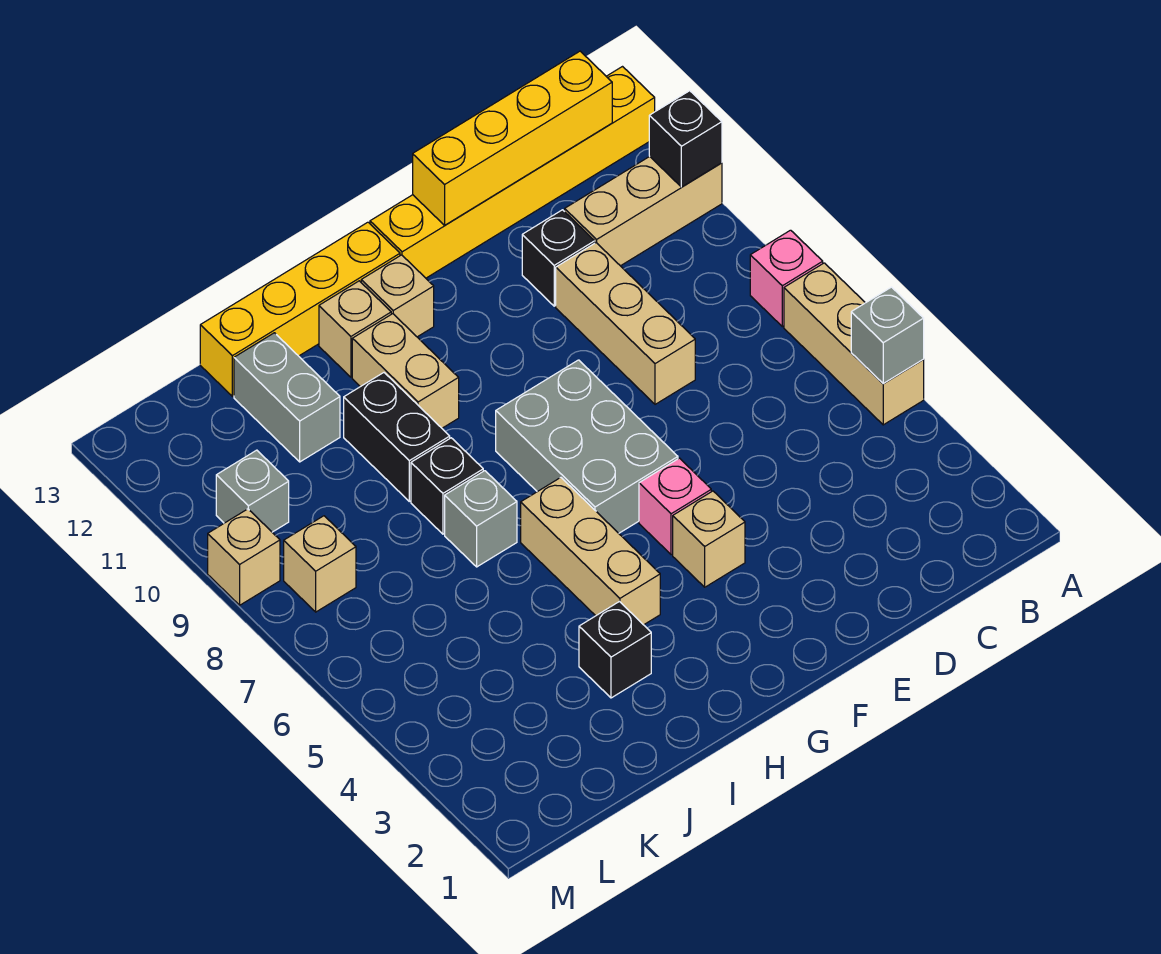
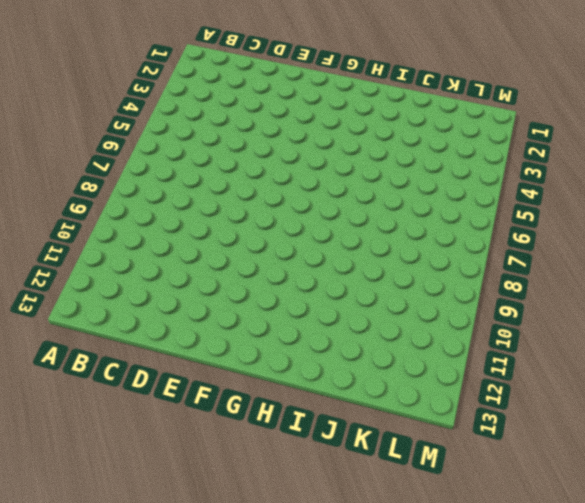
none -> tan brick A5:A7 level 1
none -> pink brick A8 level 1
none -> tan brick A11:C11 level 1

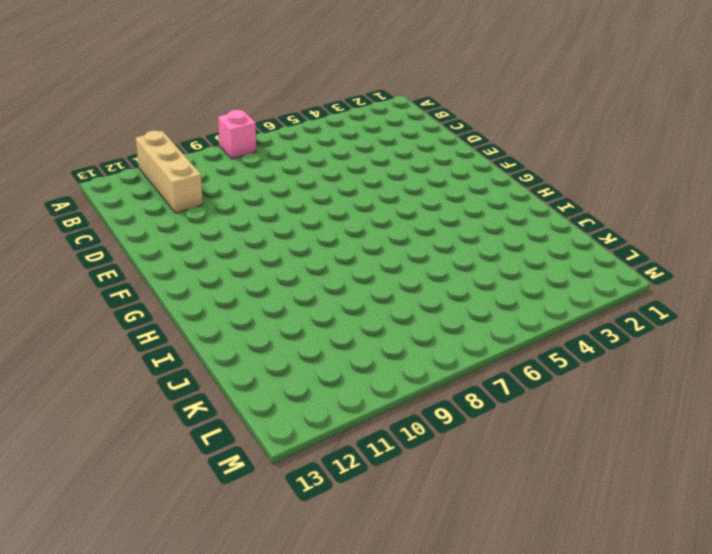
none -> tan brick A5:A7 level 1
none -> yellow brick A13:F13 level 1
none -> tan brick D8:D10 level 1

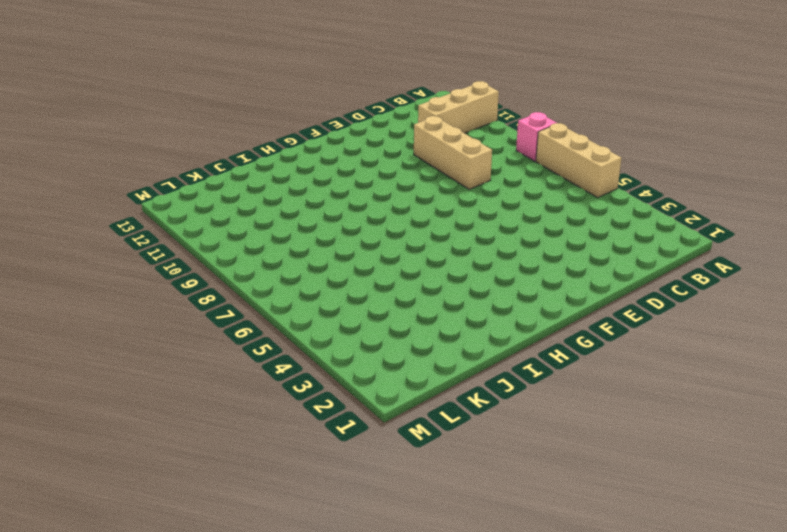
none -> yellow brick A13:F13 level 1
none -> black brick D11 level 1
none -> tan brick F4 level 1

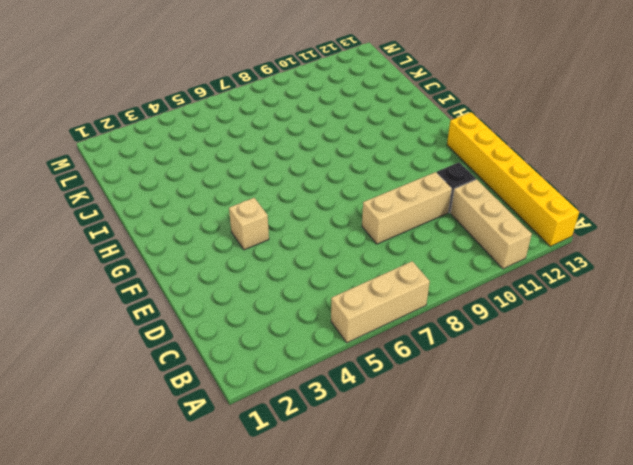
none -> pink brick A8 level 1
none -> pink brick F5 level 1
none -> grey brick F6:G8 level 1

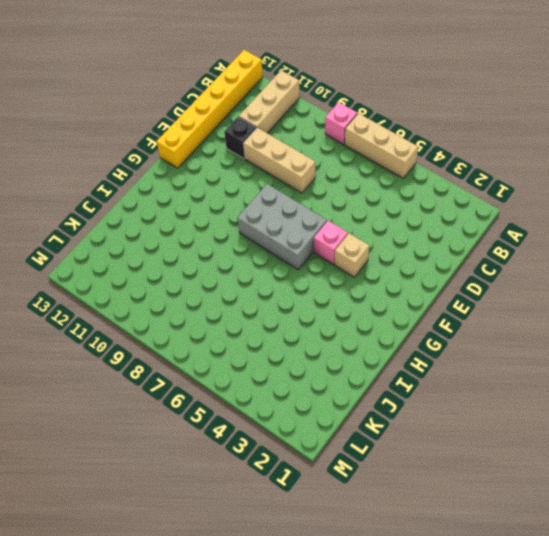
none -> tan brick G12 level 1
none -> yellow brick G13:J13 level 1
none -> tan brick H4:H6 level 1

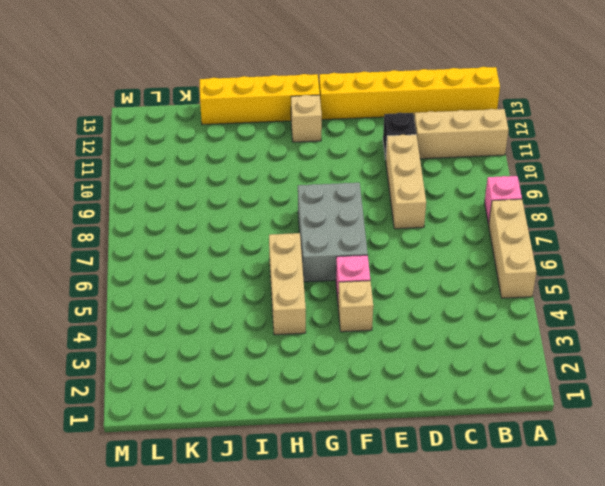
none -> tan brick H10:H11 level 1
none -> tan brick H12 level 1
none -> black brick I3 level 1

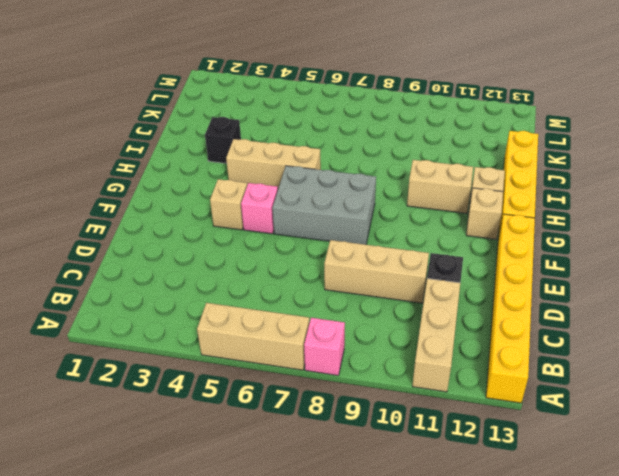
none -> grey brick I7 level 1
none -> black brick I8 level 1
none -> black brick I9:I10 level 1

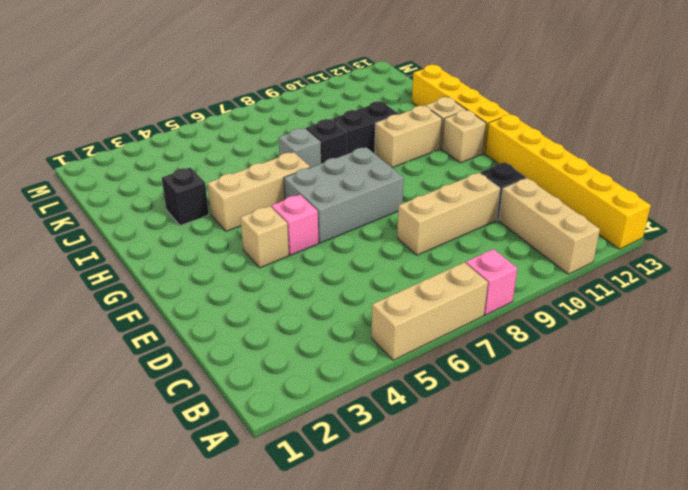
none -> grey brick J11:J12 level 1
none -> tan brick L8 level 1
none -> grey brick L10 level 1

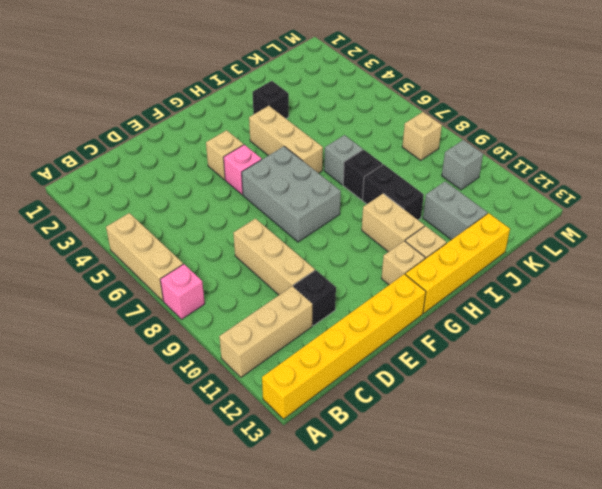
none -> tan brick M9 level 1
none -> grey brick A5 level 2
none -> black brick A11 level 2

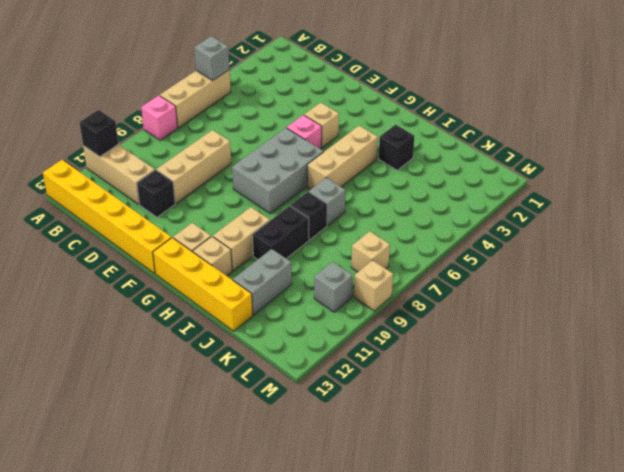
none -> yellow brick B13:E13 level 2

